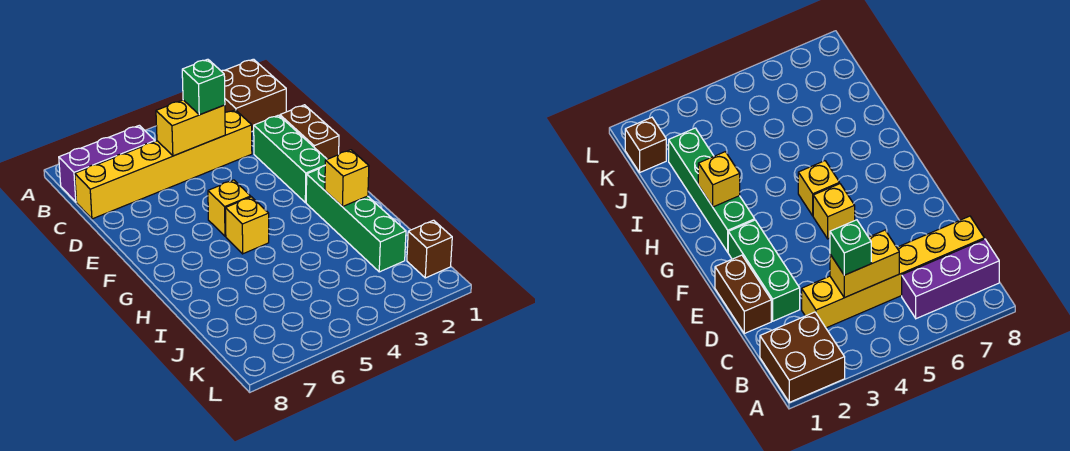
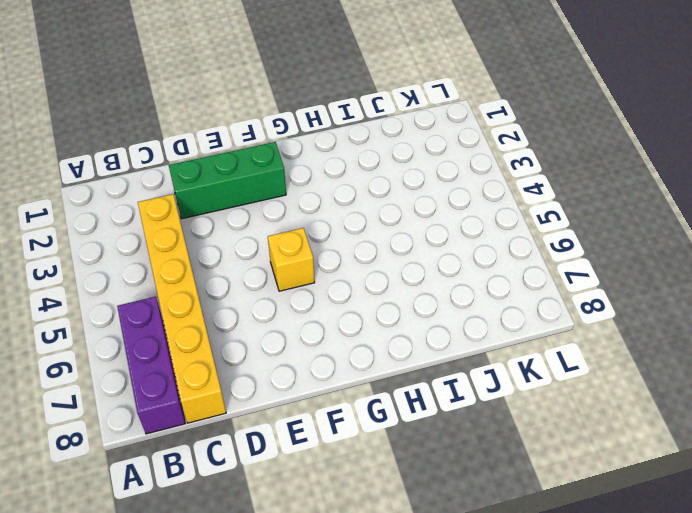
none -> brown brick A1:B2 level 1
none -> brown brick D1:E1 level 1
none -> green brick G2:J2 level 1

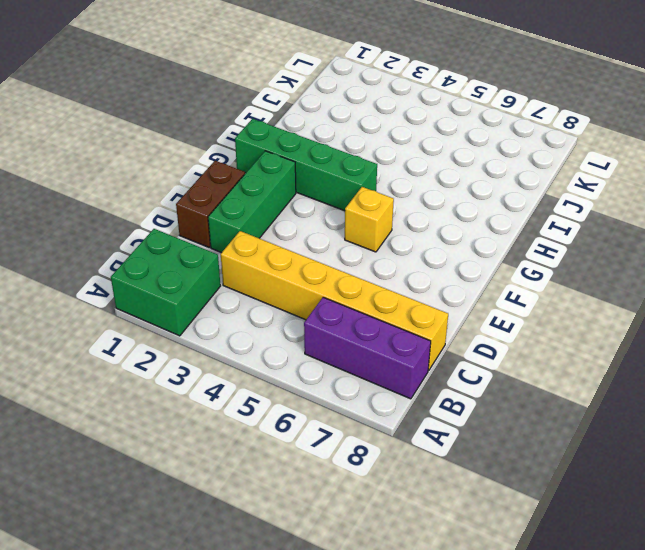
green brick A1:B2 level 1 -> brown brick A1:B2 level 1
green brick G1:G4 level 1 -> green brick G2:J2 level 1
none -> yellow brick G5 level 1
none -> brown brick K1 level 1
none -> yellow brick C4:C5 level 2

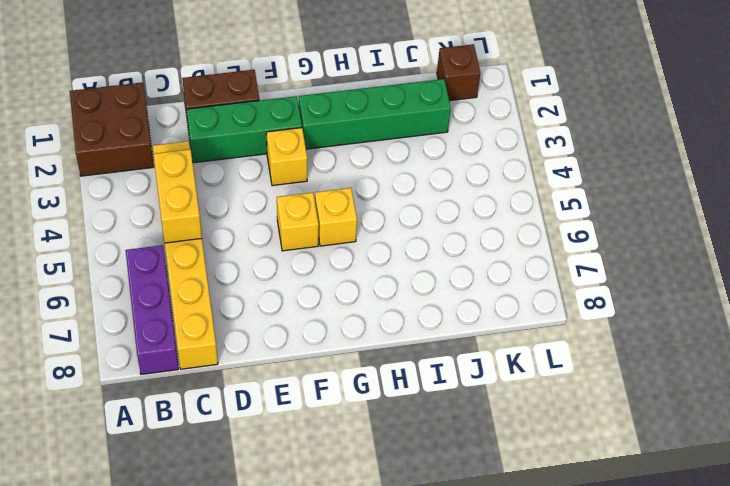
yellow brick F3 level 1 -> yellow brick H2 level 2
none -> green brick C4 level 3

